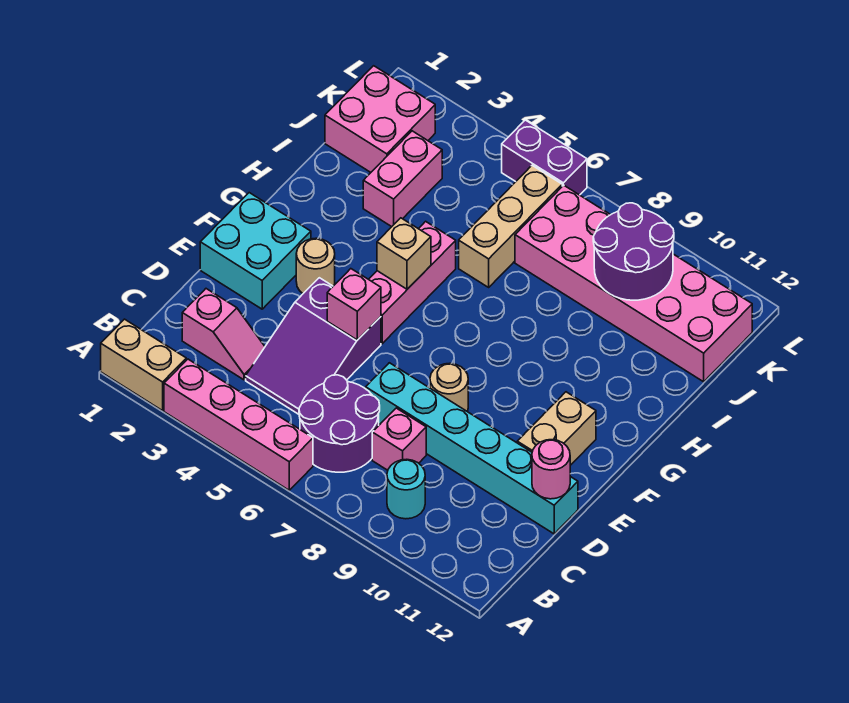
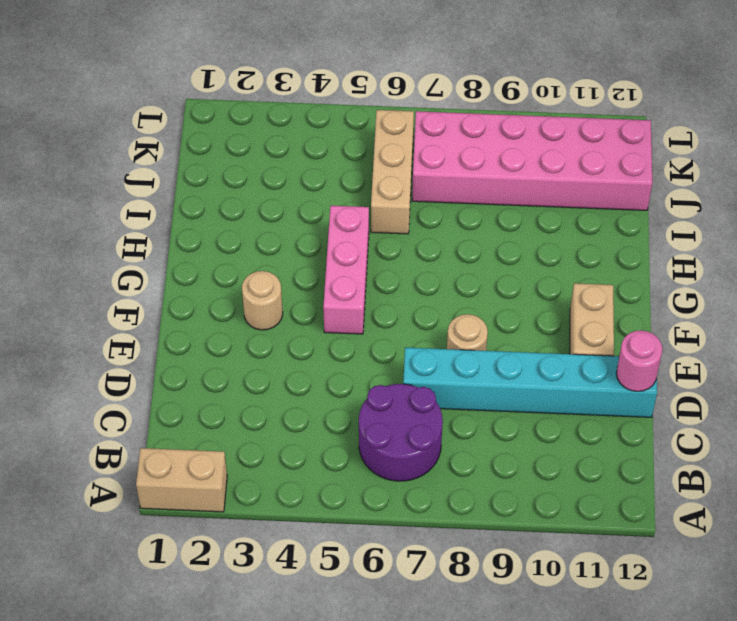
none -> pink brick A3:A6 level 1
none -> cyan round brick B9 level 1
none -> pink slope C2:C3 level 1 top 2

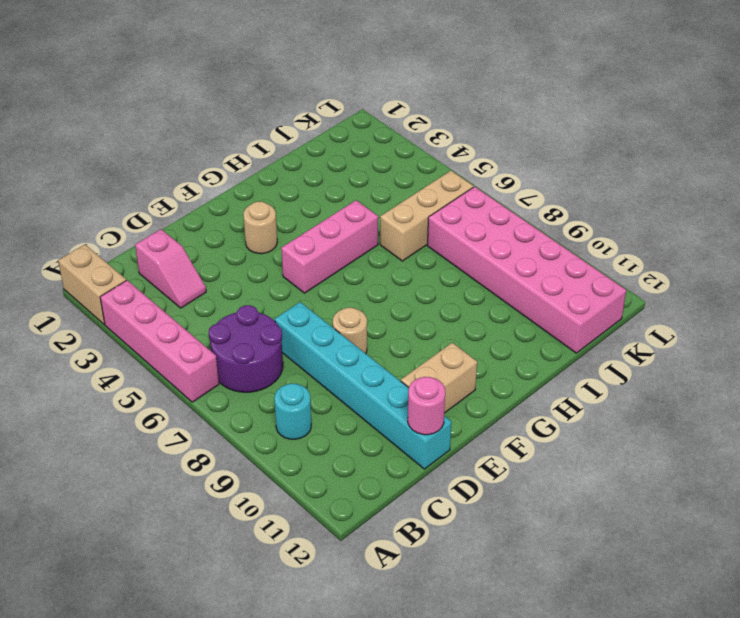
none -> purple slope C4:E5 level 1 top E
none -> pink brick C8 level 1
none -> cyan brick E1:F2 level 1

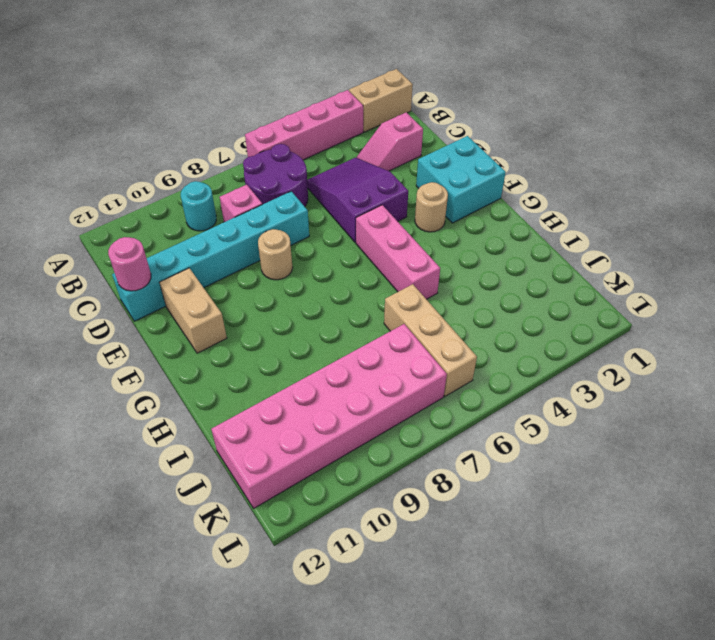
none -> pink brick I3:J3 level 1
none -> pink brick J1:K2 level 1
none -> purple brick L5:L6 level 1

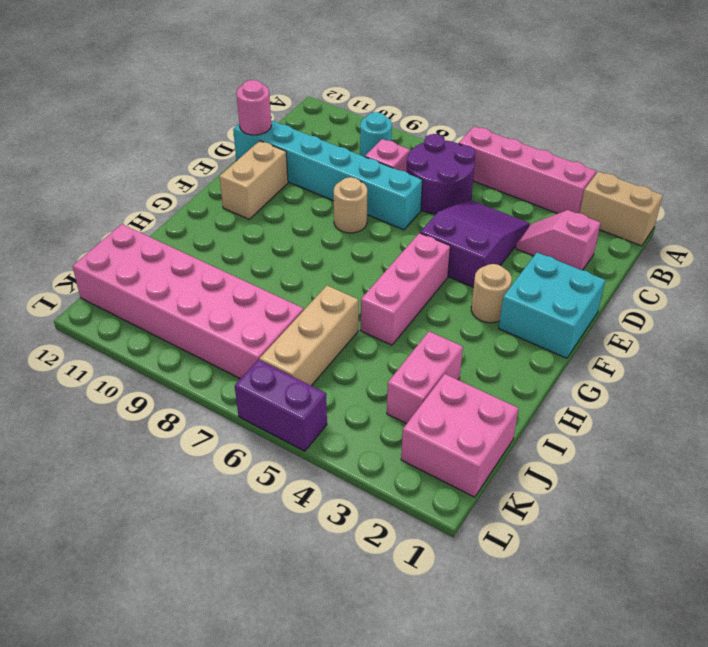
none -> pink brick E5 level 2
none -> tan brick G5 level 2
none -> purple round brick J9:K10 level 2

